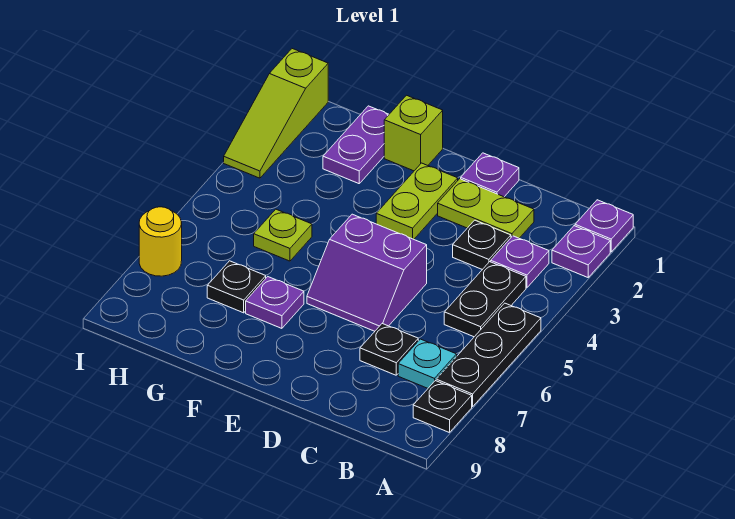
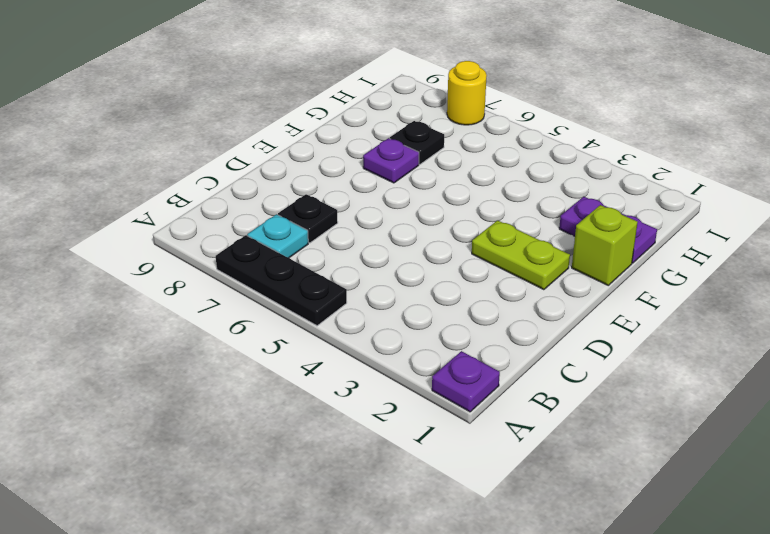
none -> purple plate A2 level 1
none -> black plate A8 level 1
none -> purple plate B3 level 1

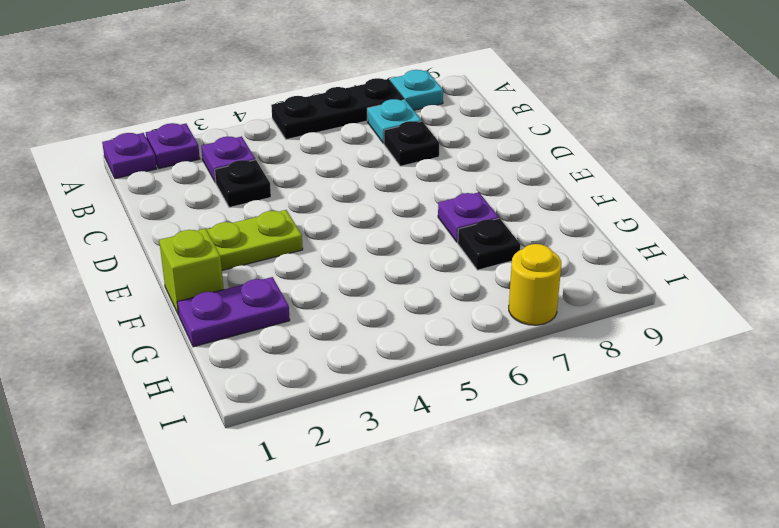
cyan plate A8 level 1 -> black plate A8 level 1
none -> black plate B4:B5 level 1
none -> lime plate C2:D2 level 1
none -> purple plate D1 level 1

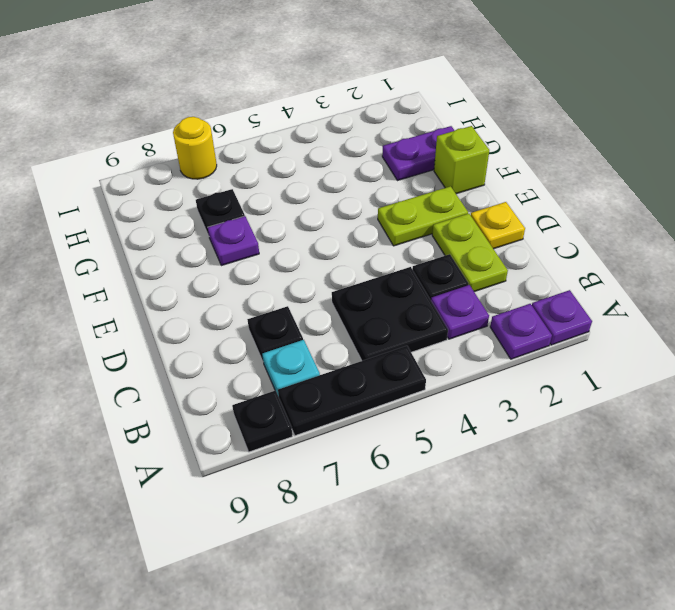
black plate B4:C5 level 1 -> black plate B4:B5 level 1
yellow plate D1 level 1 -> purple plate D1 level 1
none -> purple slope D5:E6 level 1 top 5
none -> lime plate G5 level 1
none -> lime slope I1:I3 level 1 top 1

